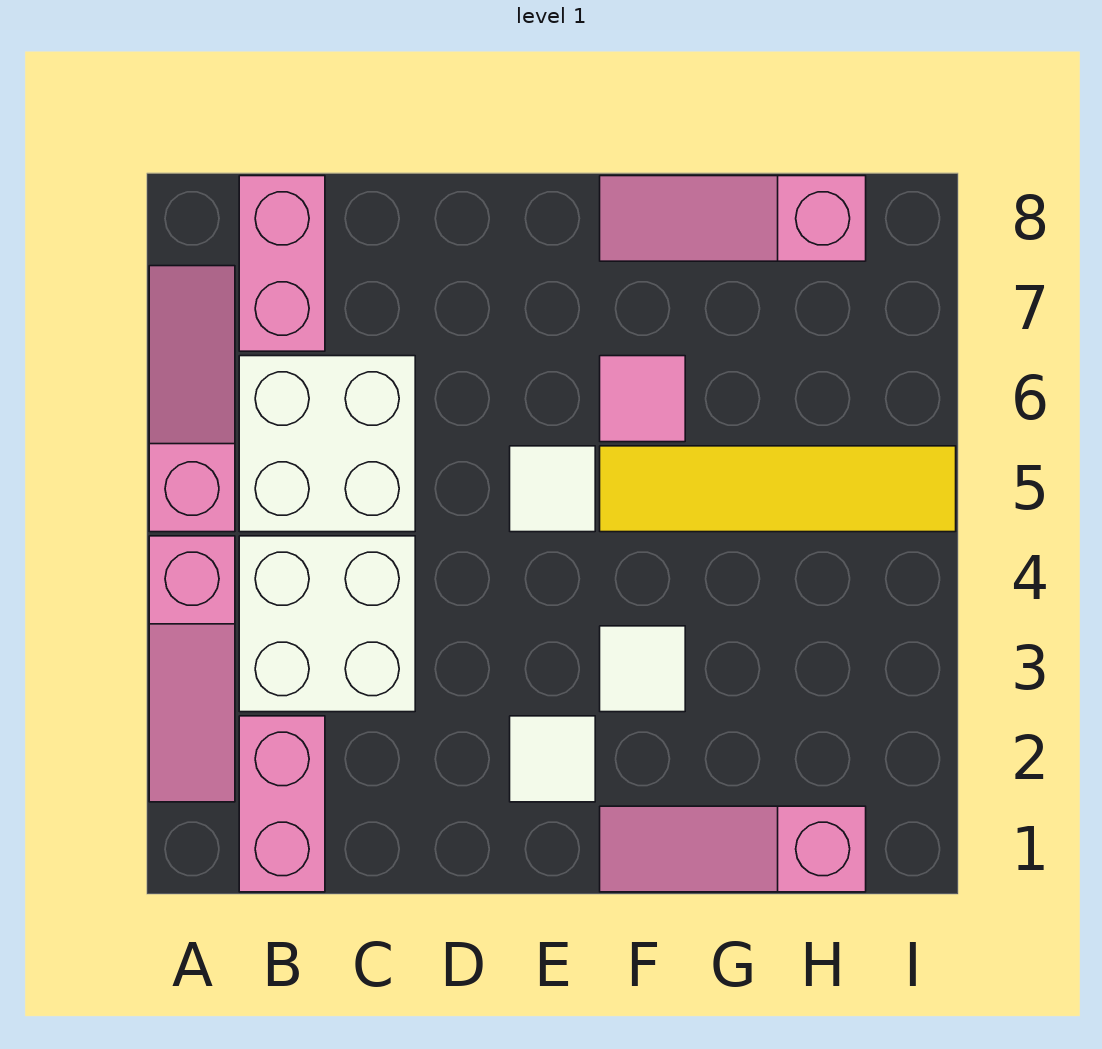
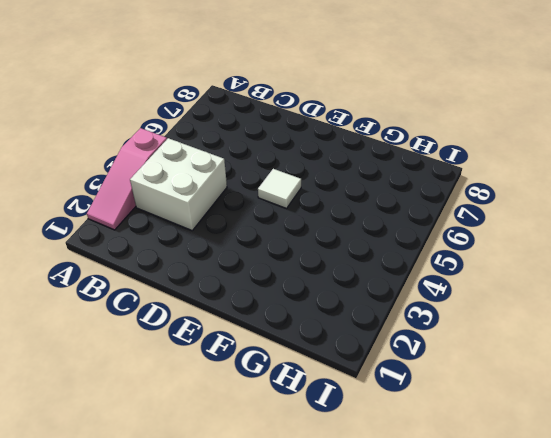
none -> pink slope A5:A7 level 1 top 5
none -> pink brick B1:B2 level 1
none -> white brick B5:C6 level 1

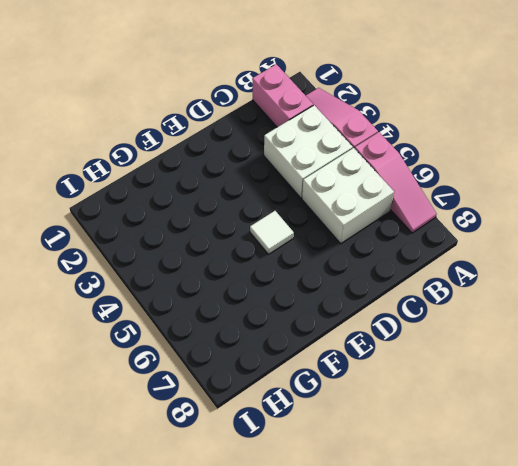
none -> pink brick B7:B8 level 1
none -> white tile E2 level 1
none -> pink slope F1:H1 level 1 top H

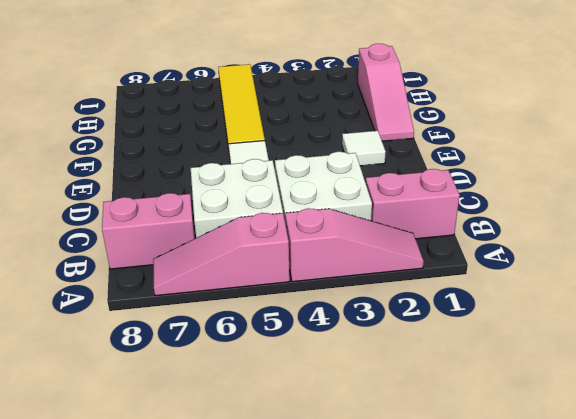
none -> white tile F3 level 1
none -> pink tile F6 level 1
none -> pink slope F8:H8 level 1 top H

